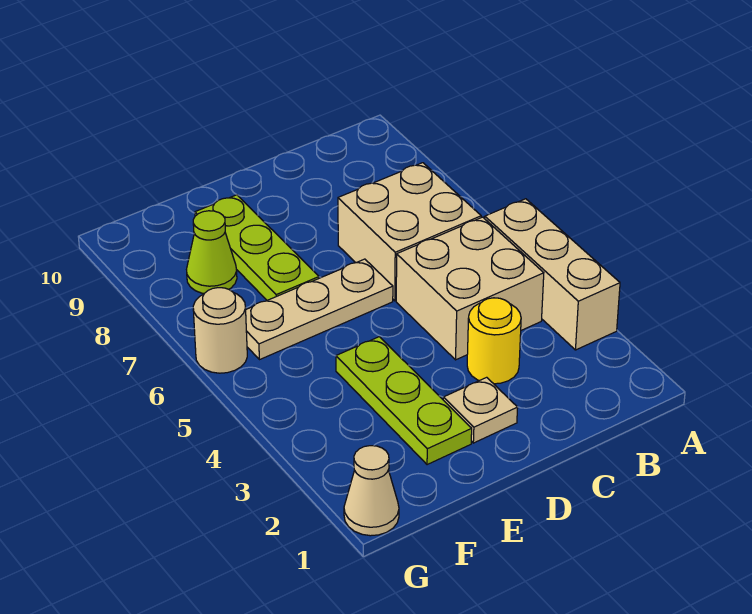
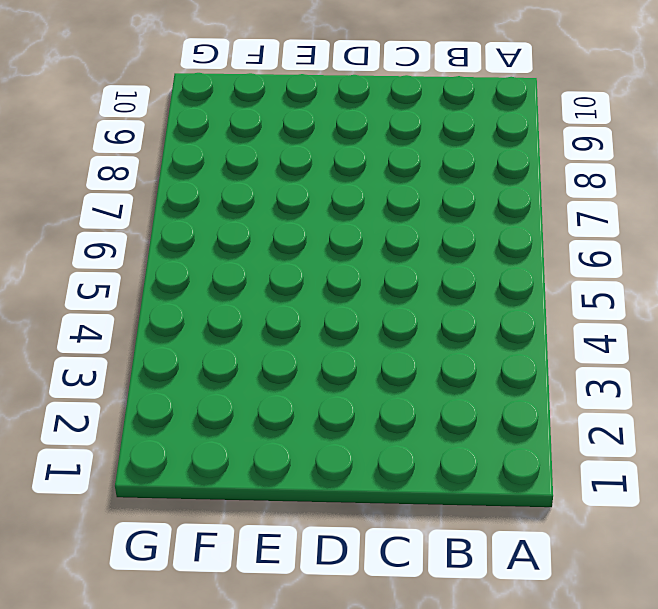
none -> tan brick A3:A5 level 1
none -> tan brick B4:C5 level 1

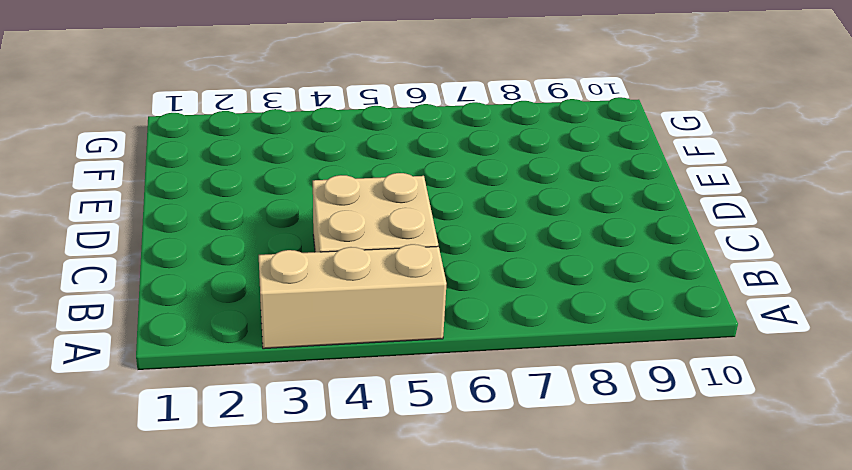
none -> tan brick B6:C7 level 1
none -> yellow round brick C3 level 1

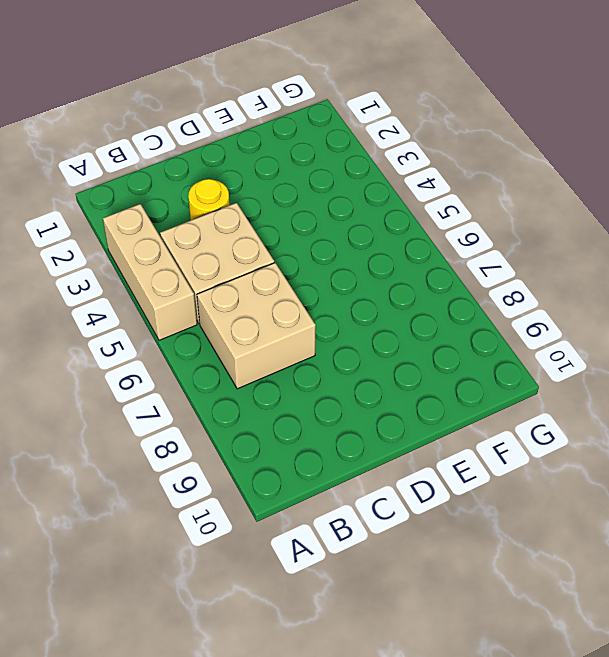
none -> tan plate D2 level 1
none -> tan plate D6:F6 level 1

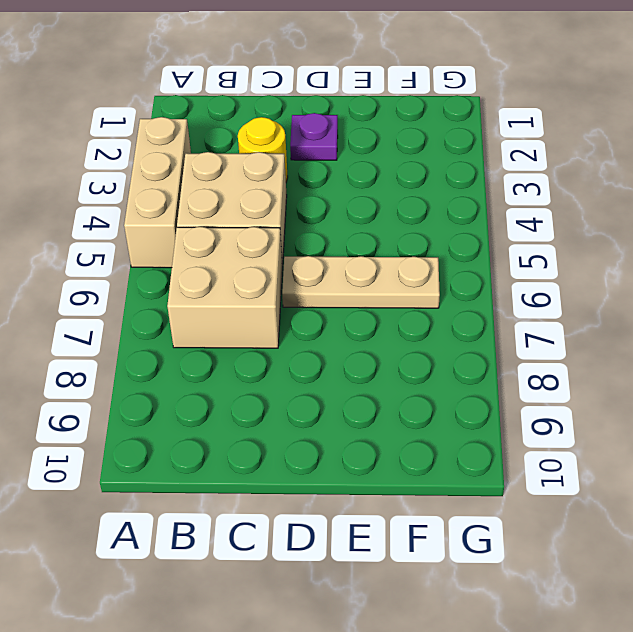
purple plate D2 level 1 -> tan plate D2 level 1
none -> lime plate E2:E4 level 1
none -> lime plate E7:E9 level 1

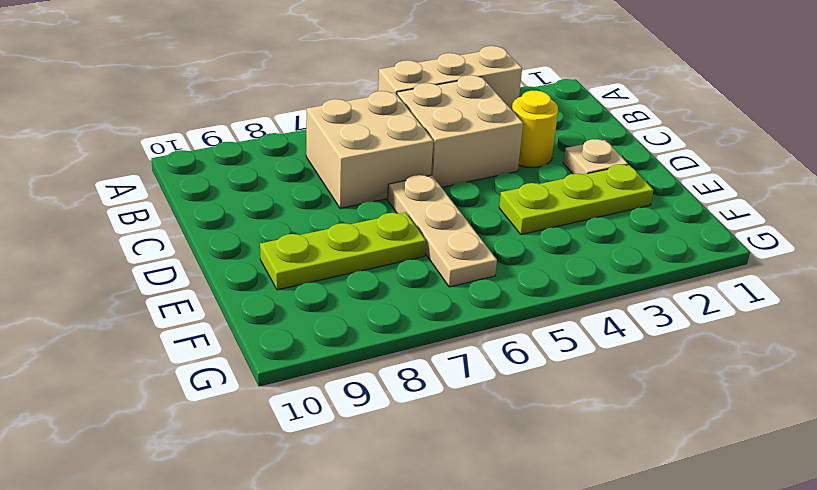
none -> lime cone F8 level 1
none -> tan cone G1 level 1

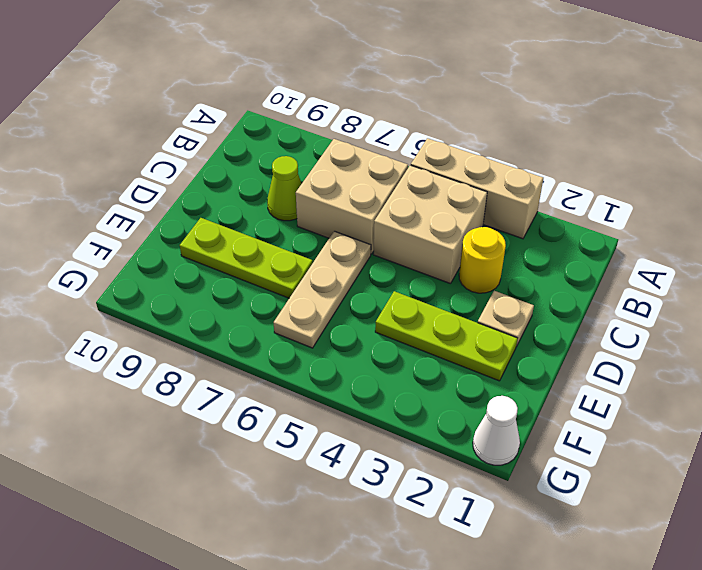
lime cone C8 level 1 -> lime cone F8 level 1
white cone G1 level 1 -> tan cone G1 level 1
none -> tan round brick G6 level 1

